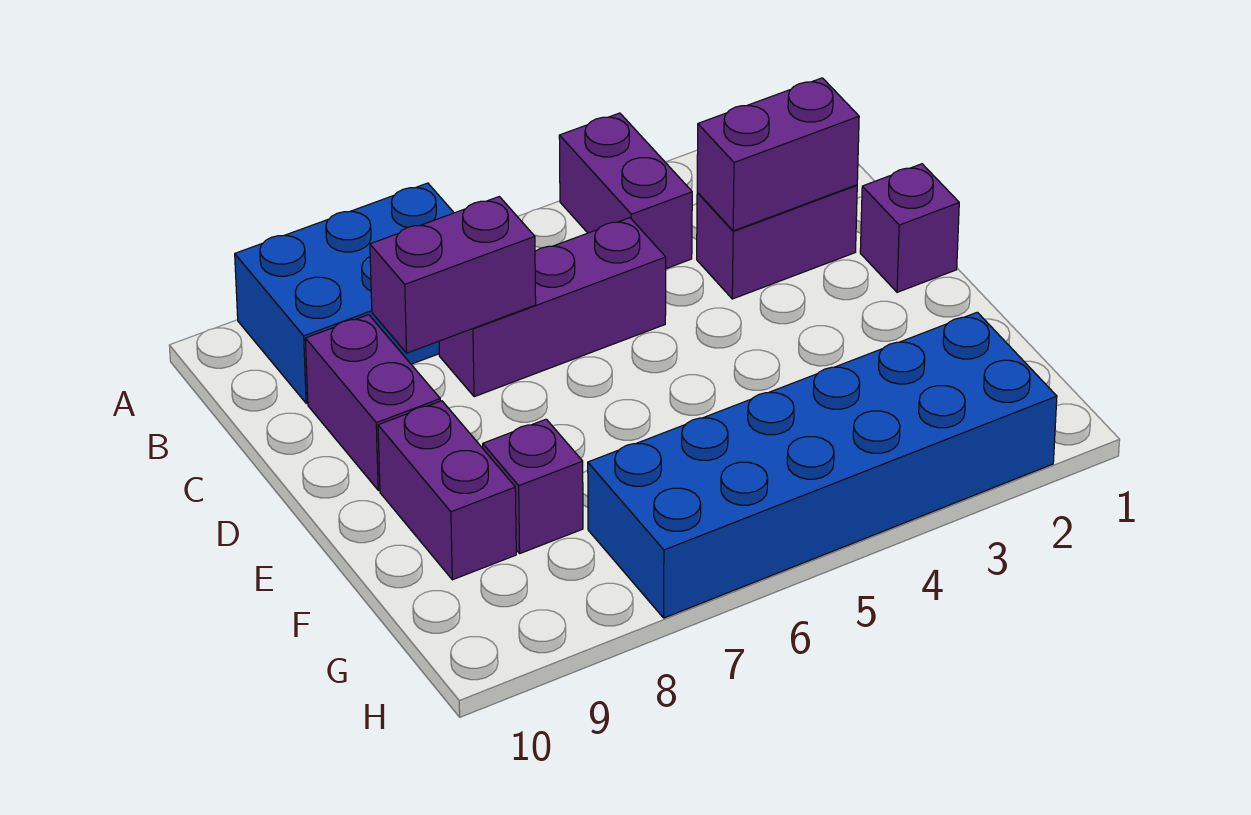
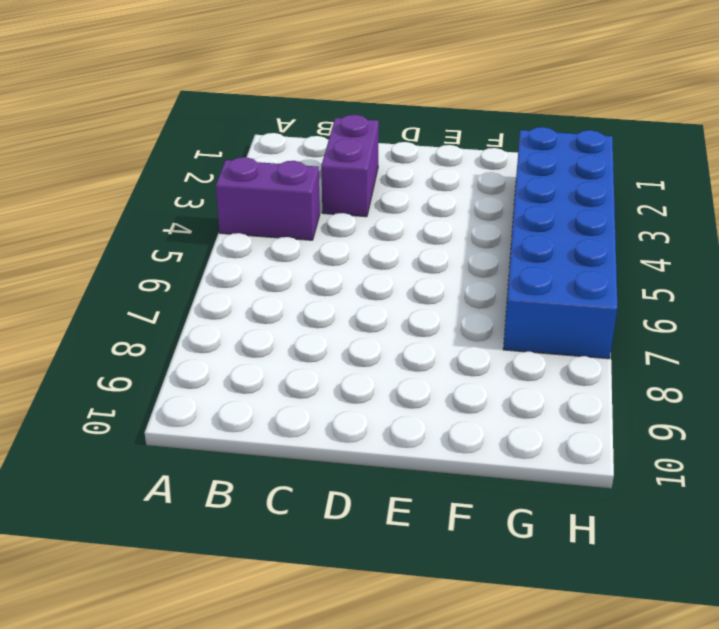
none -> blue brick A7:B9 level 1
none -> purple brick C5:C7 level 1

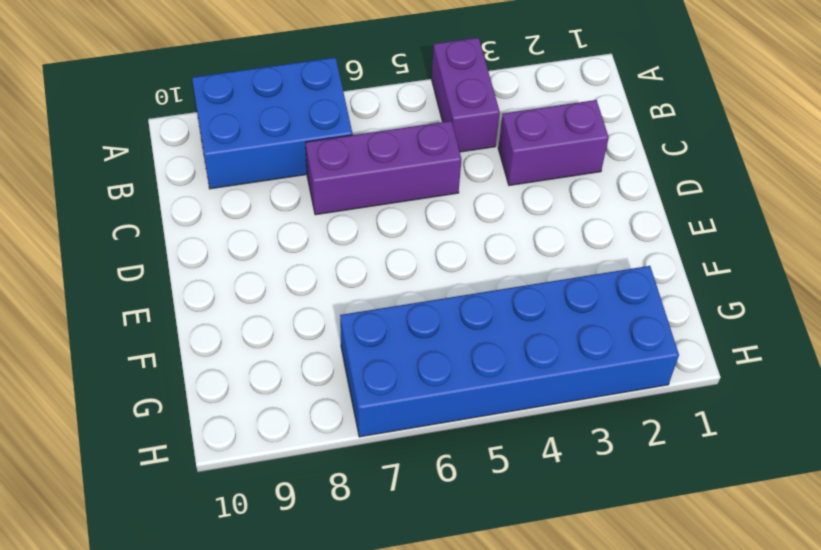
none -> purple brick C9:D9 level 1
none -> purple brick D1 level 1

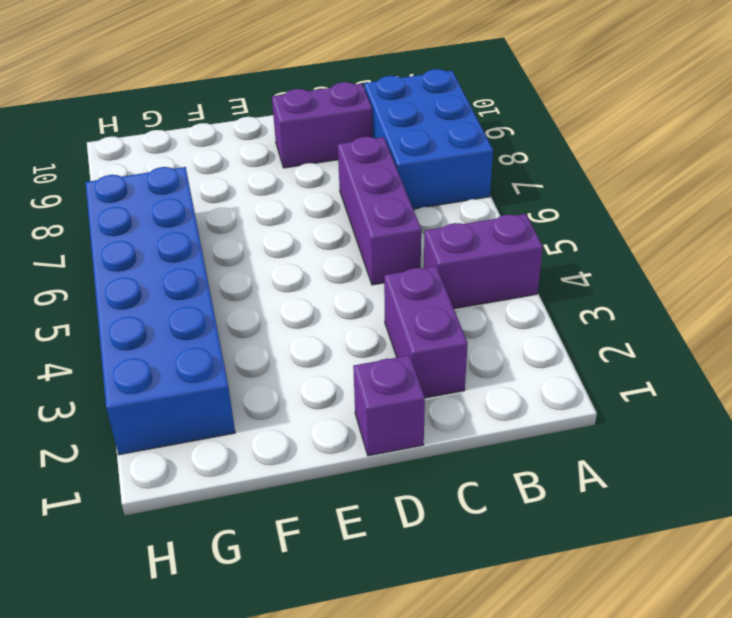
none -> purple brick E9:F9 level 1
none -> purple brick F8 level 1

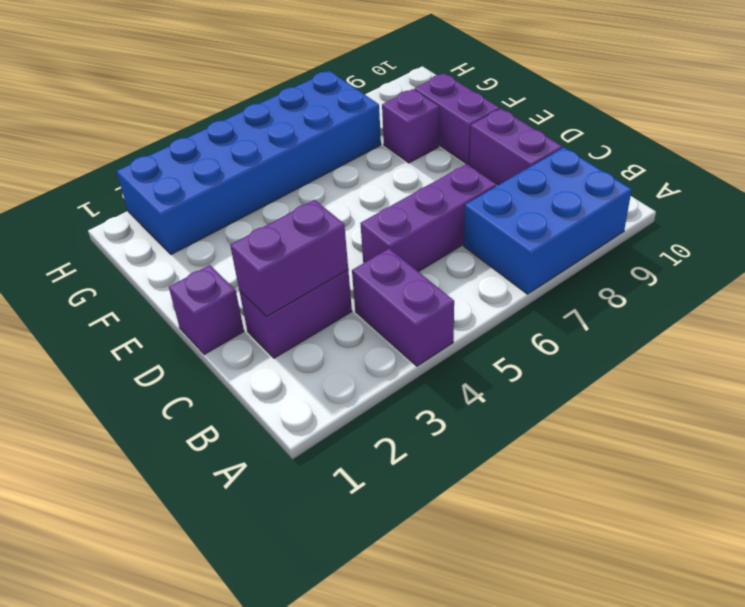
none -> purple brick C7:C8 level 2

